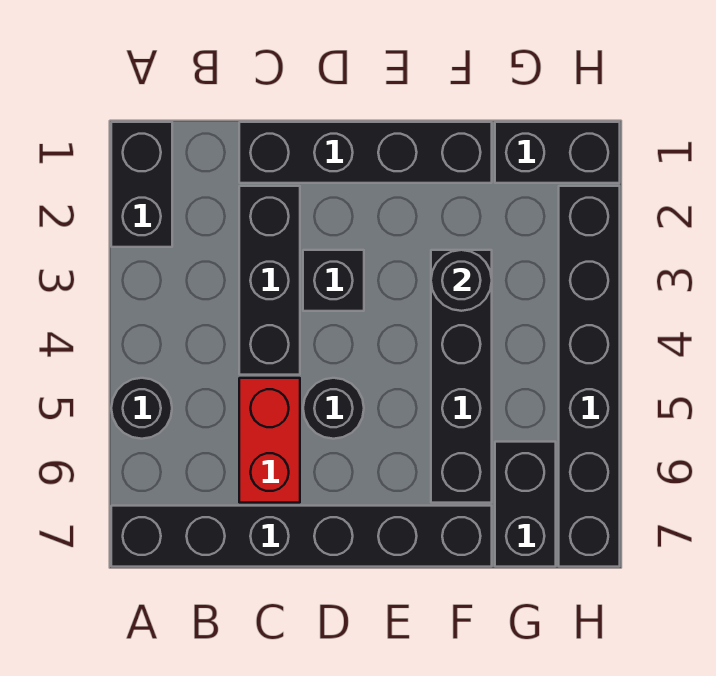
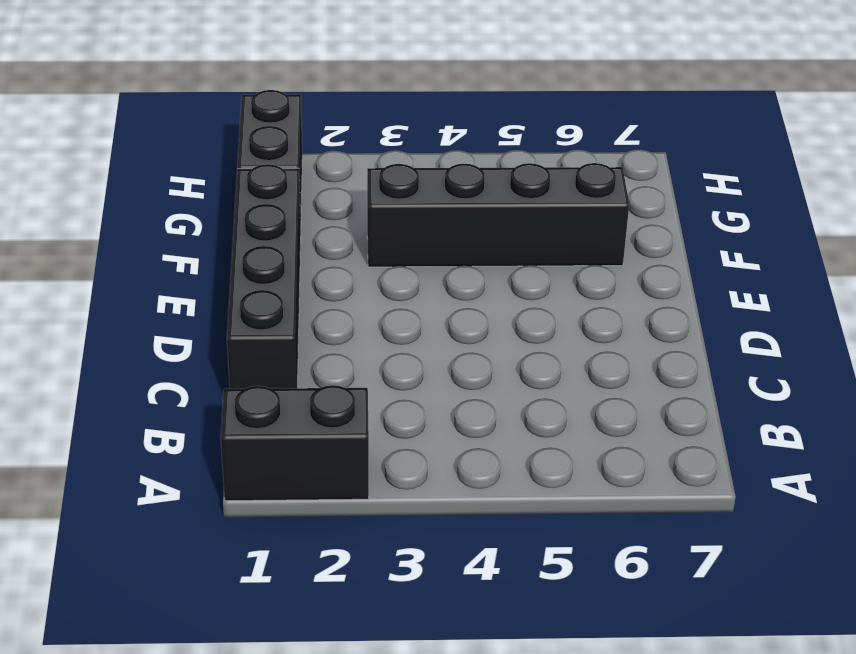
none -> black round brick A5 level 1
none -> black brick A7:F7 level 1
none -> black brick C2:C4 level 1

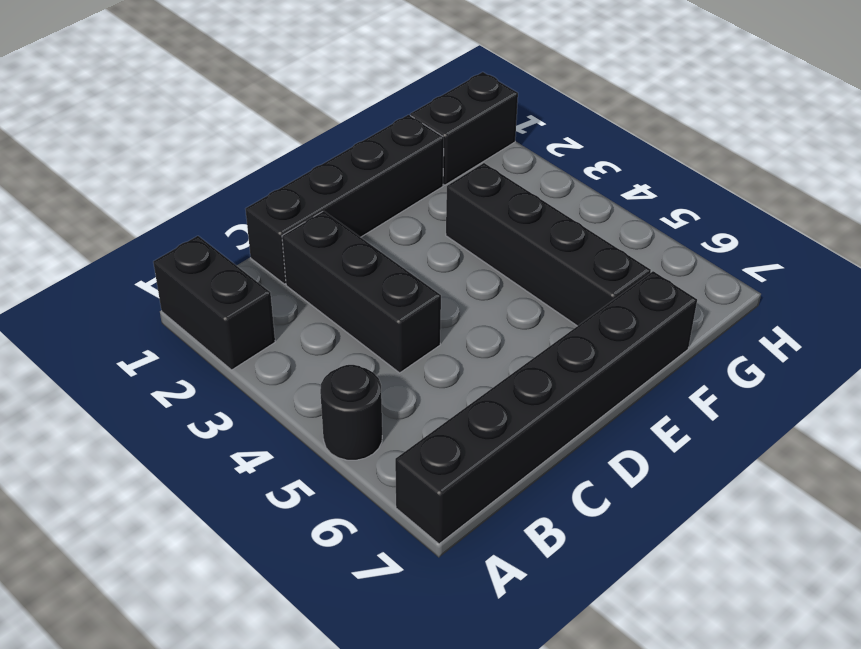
none -> red brick C5:C6 level 1
none -> black brick D3 level 1
none -> black round brick D5 level 1

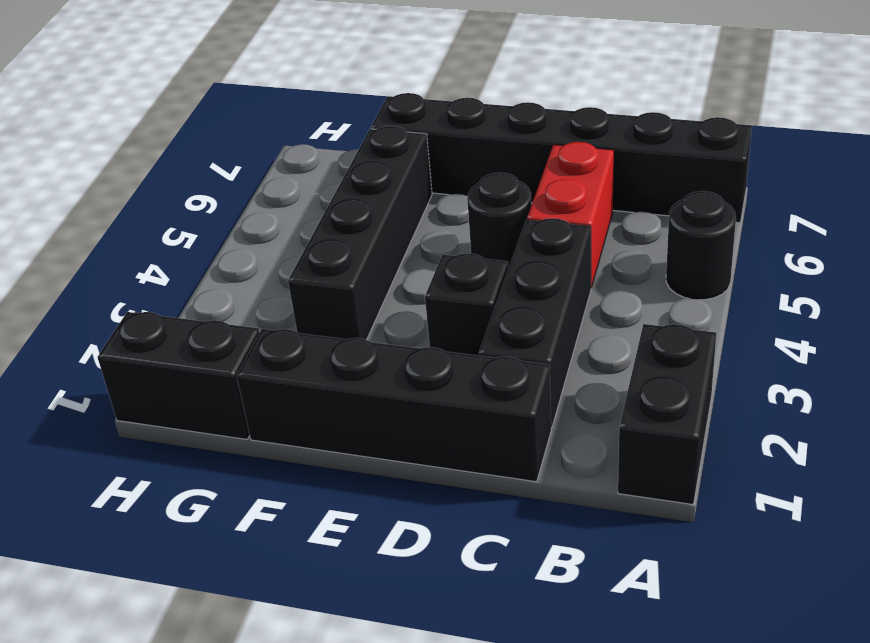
none -> black brick G6:G7 level 1
none -> black brick H2:H7 level 1
none -> black round brick F3 level 2

